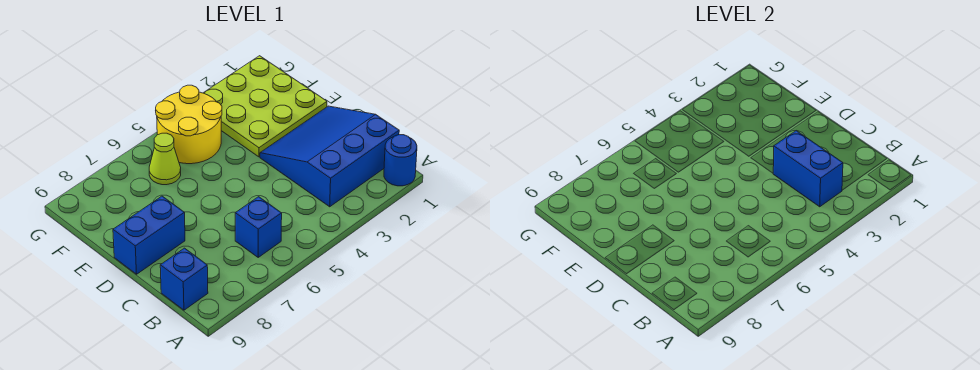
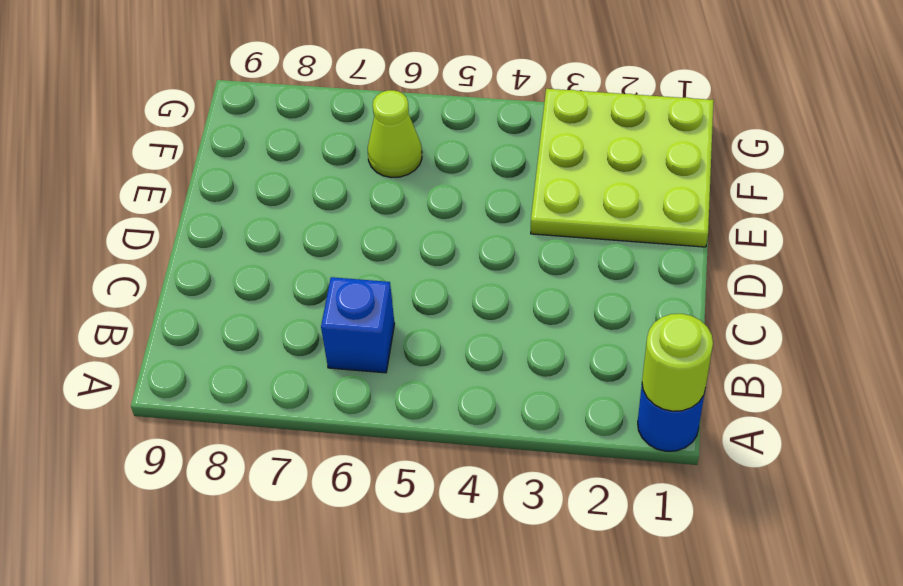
lime round brick A1 level 2 -> none
none -> blue slope B1:D3 level 1 top B
none -> blue brick B9 level 1

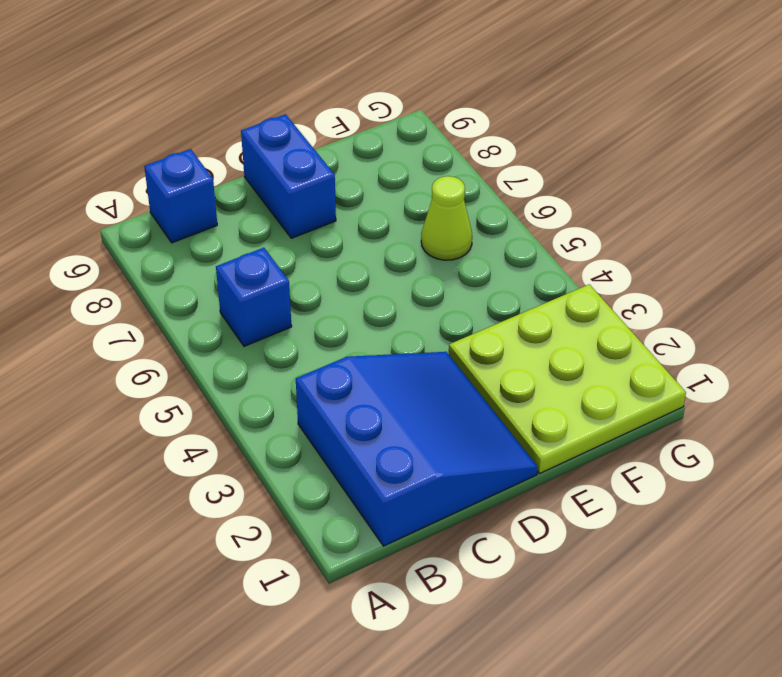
none -> blue round brick A1 level 1
none -> yellow round brick F4:G5 level 1

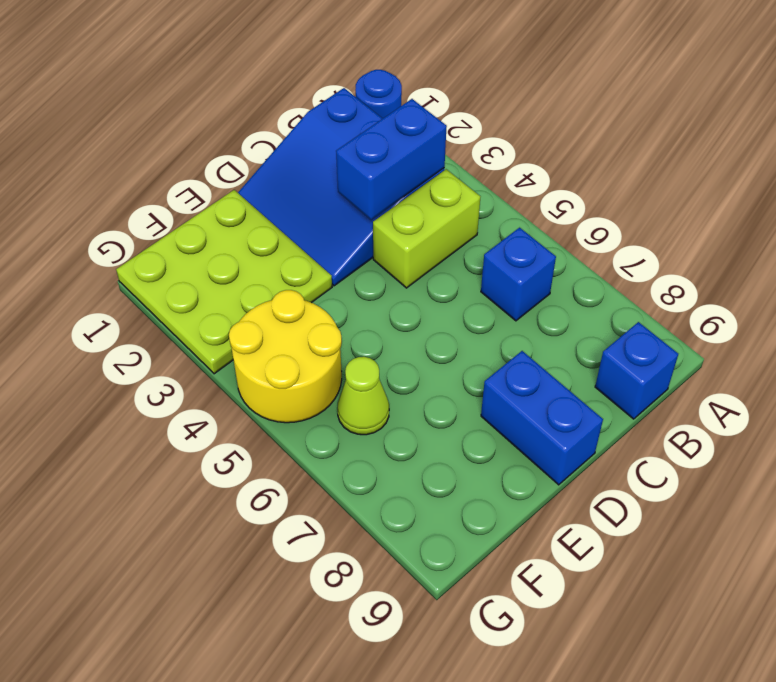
lime brick B4:C4 level 1 -> none

